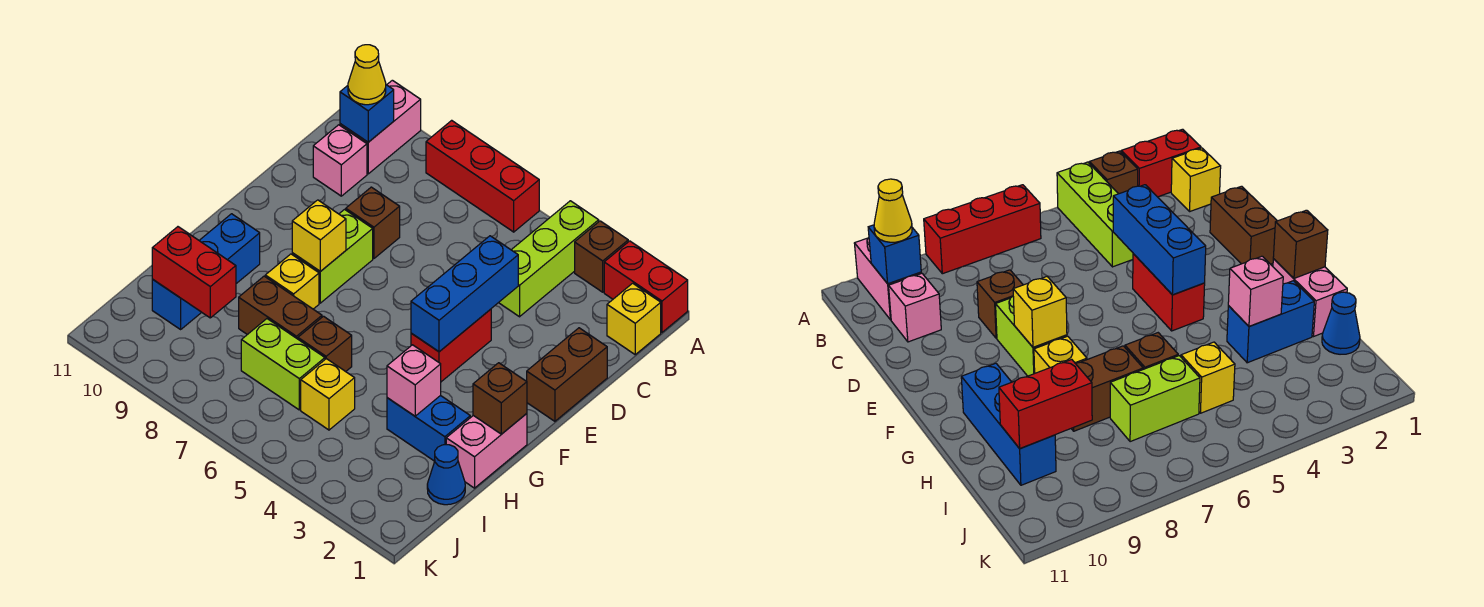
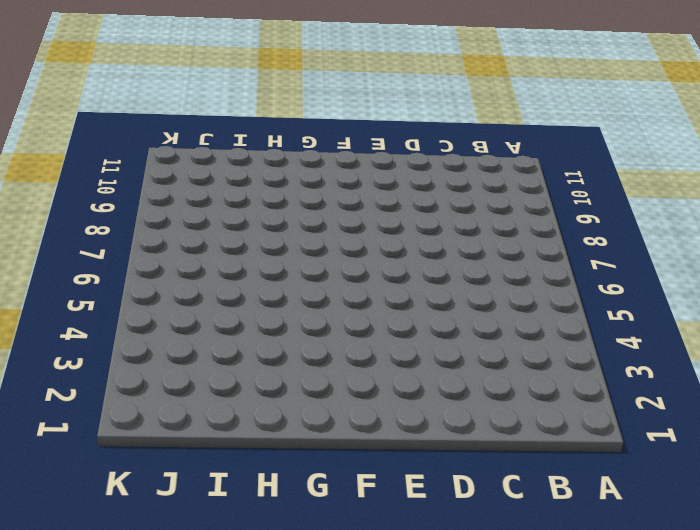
none -> red brick A1:A2 level 1
none -> brown brick A3 level 1
none -> lime brick A4:C4 level 1

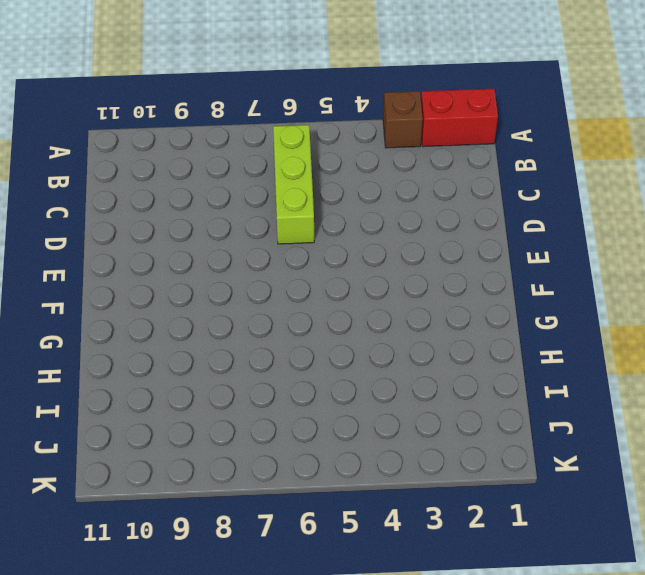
lime brick B6:D6 level 1 -> lime brick A4:C4 level 1
none -> red brick A6:A8 level 1
none -> pink brick A10:B10 level 1
none -> yellow brick B1 level 1

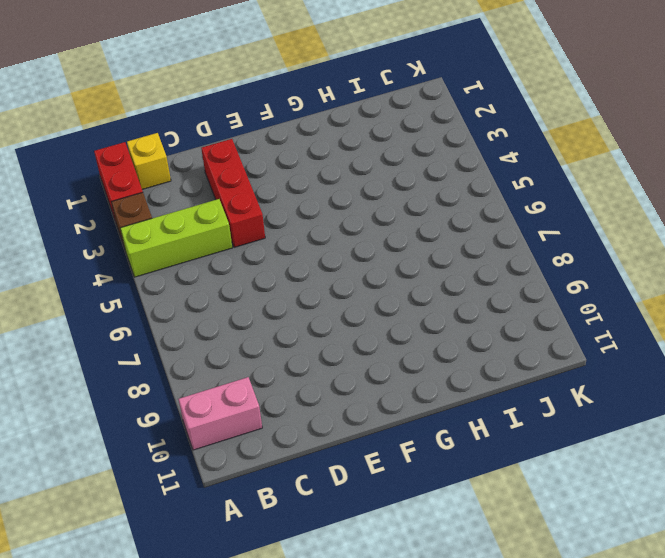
red brick D2:D4 level 1 -> red brick A6:A8 level 1
none -> pink brick C10 level 1
none -> brown brick D1:E1 level 1
none -> brown brick D8 level 1

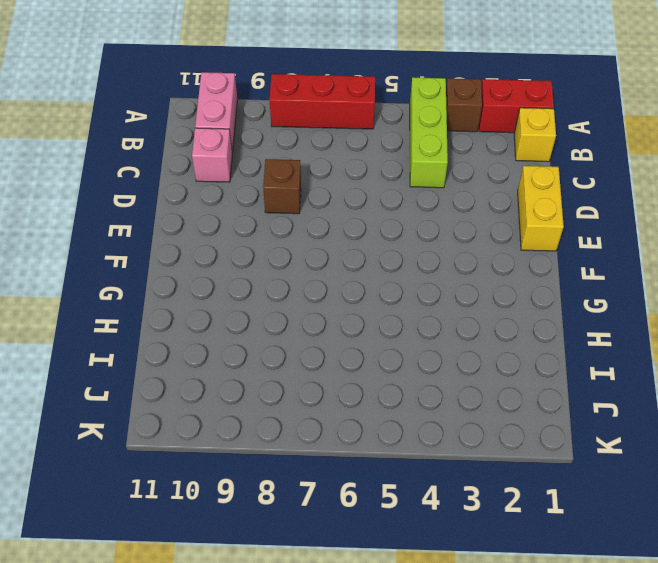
yellow brick D1:E1 level 1 -> brown brick D1:E1 level 1
none -> red brick E4:F4 level 1
none -> lime brick E8:F8 level 1
none -> pink brick G1:H1 level 1

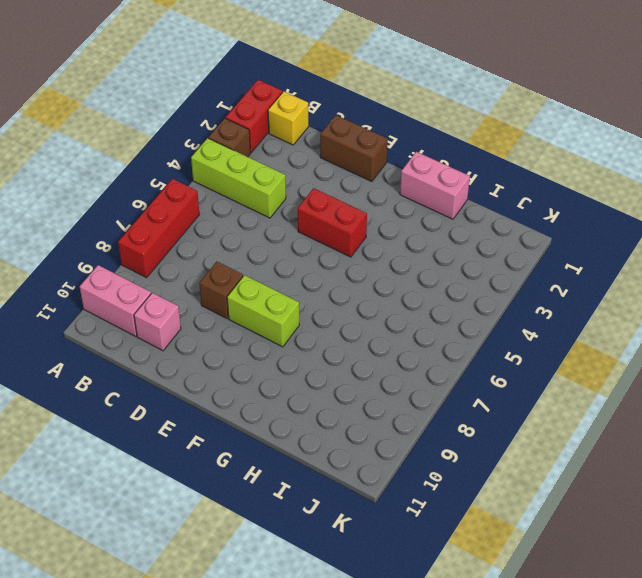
none -> yellow brick G8 level 1
none -> blue brick G10:I10 level 1
none -> blue brick H2:H3 level 1

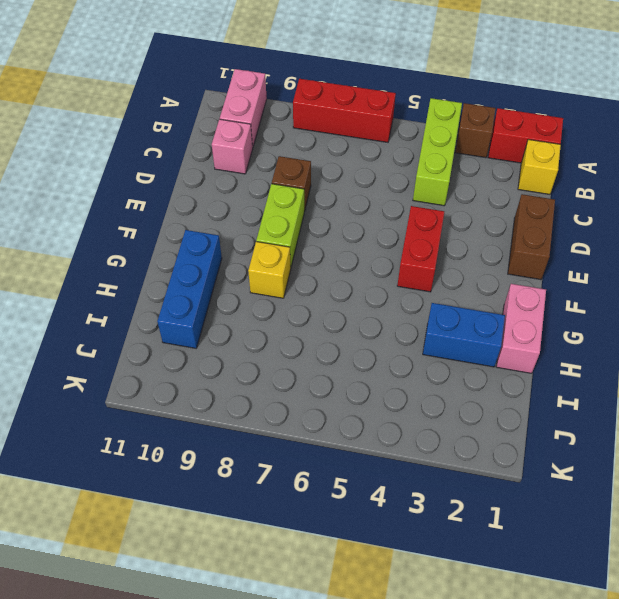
none -> brown brick H6 level 1
none -> brown brick H7:H8 level 1
none -> blue cone I1 level 1

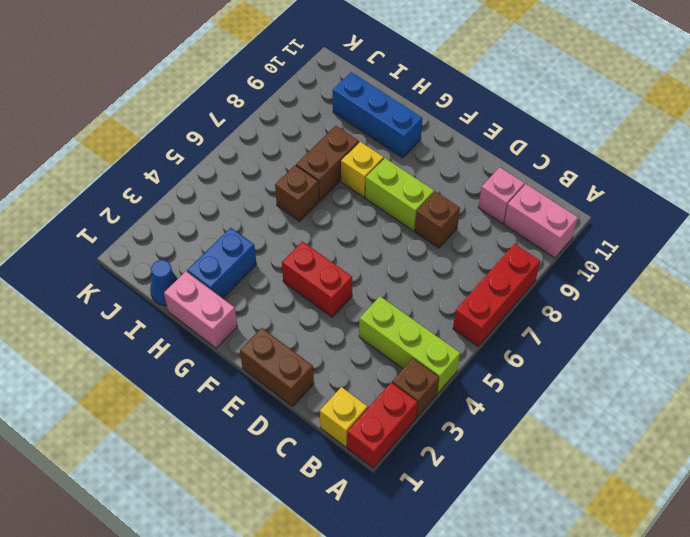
none -> yellow brick I5 level 1
none -> lime brick I6:I7 level 1
none -> blue brick B10 level 2

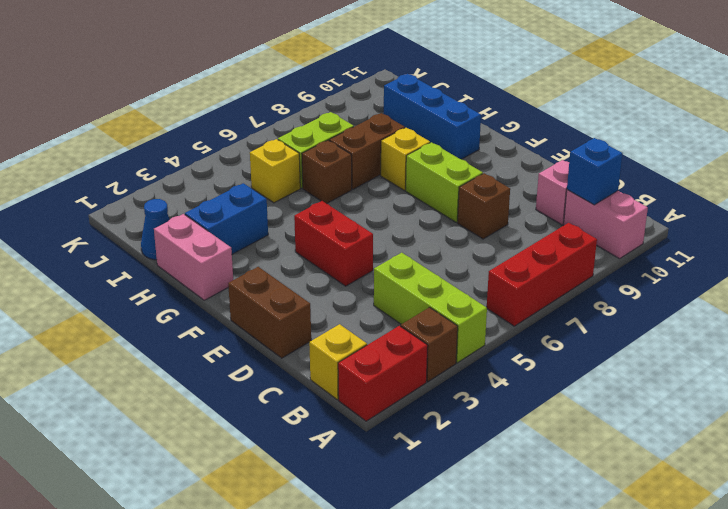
none -> blue brick D4:F4 level 2
none -> yellow brick F8 level 2
none -> brown brick G1 level 2

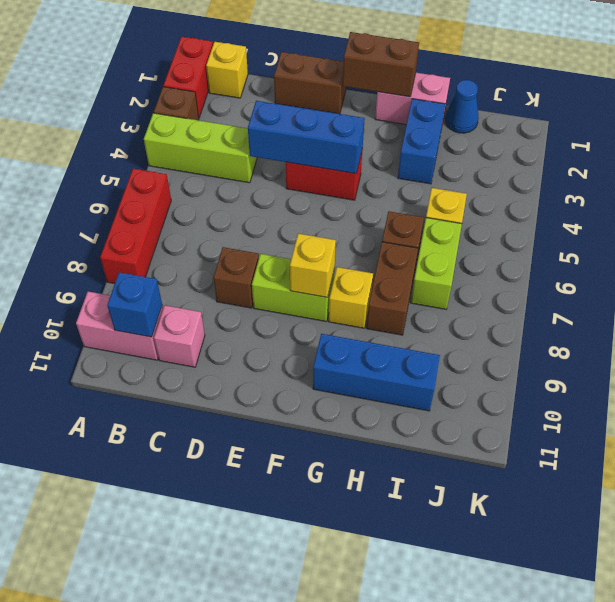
brown brick F1:G1 level 2 -> brown brick G1 level 2
none -> pink brick H3 level 2
none -> red brick I9:I10 level 2
none -> yellow cone B10 level 3

